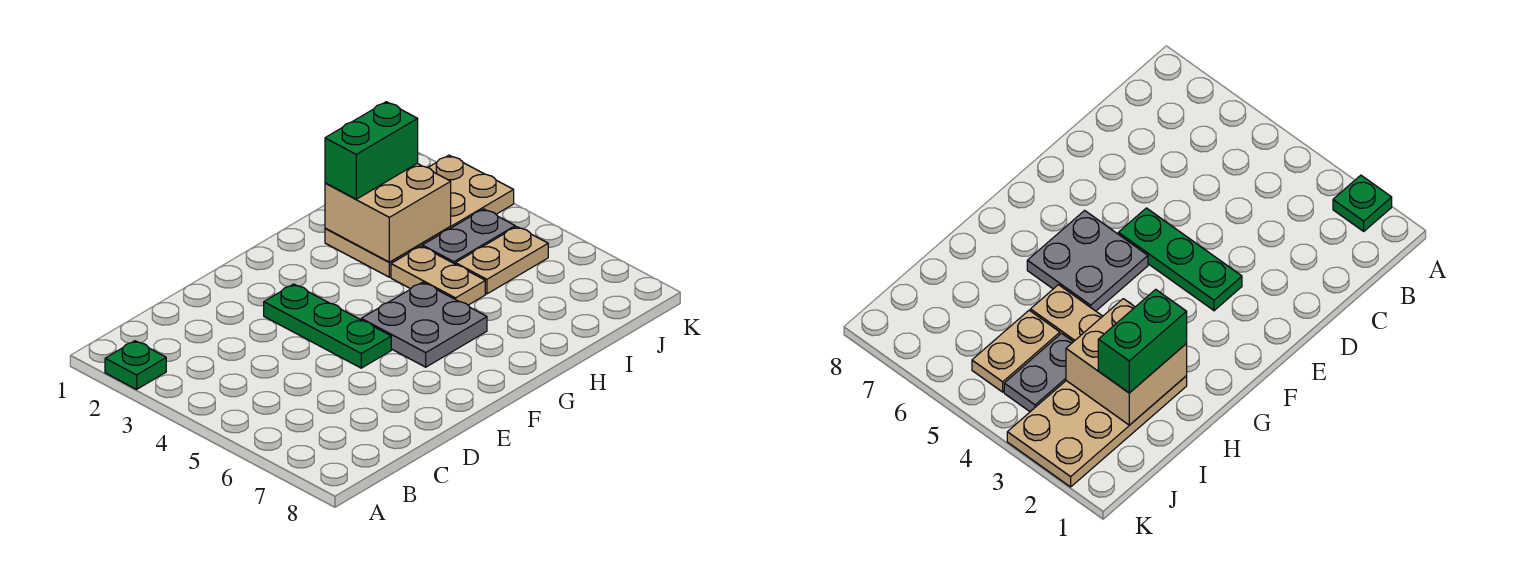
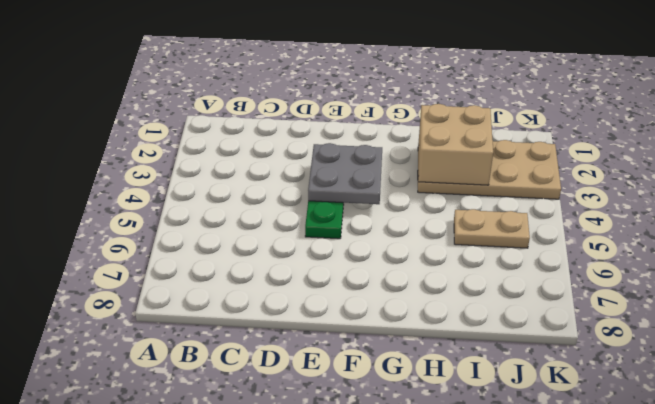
grey plate E3:F4 level 2 -> grey plate F5:G6 level 1
none -> green plate A2 level 1
none -> tan plate H4:H5 level 1

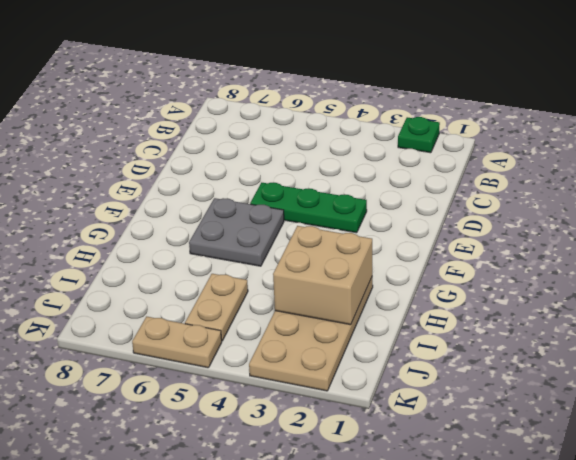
tan plate K5:K6 level 1 -> tan plate H4:H5 level 1
none -> grey plate I4:J4 level 1
none -> green brick H2:I2 level 3

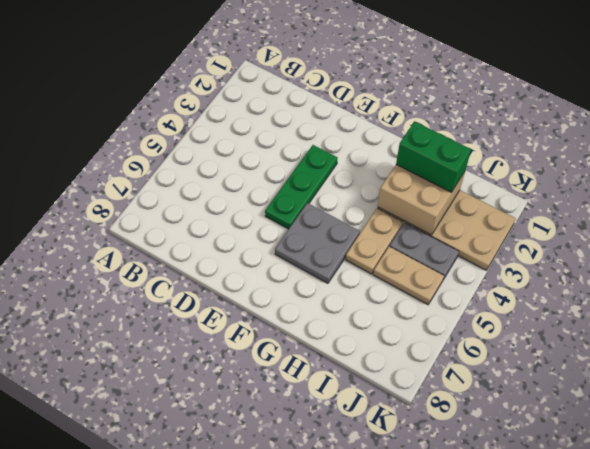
none -> green plate A2 level 1

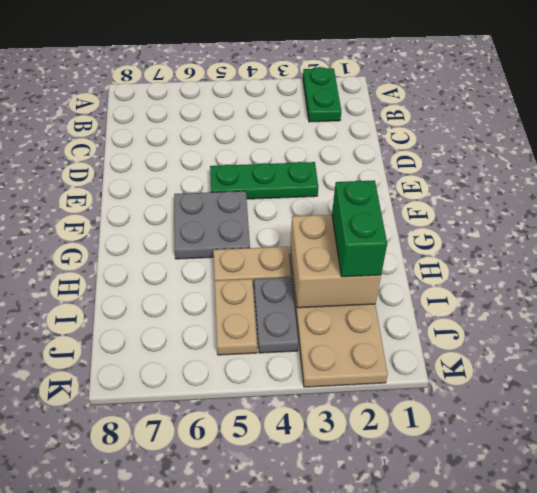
green plate A2:B2 level 1 -> green plate A2 level 1

